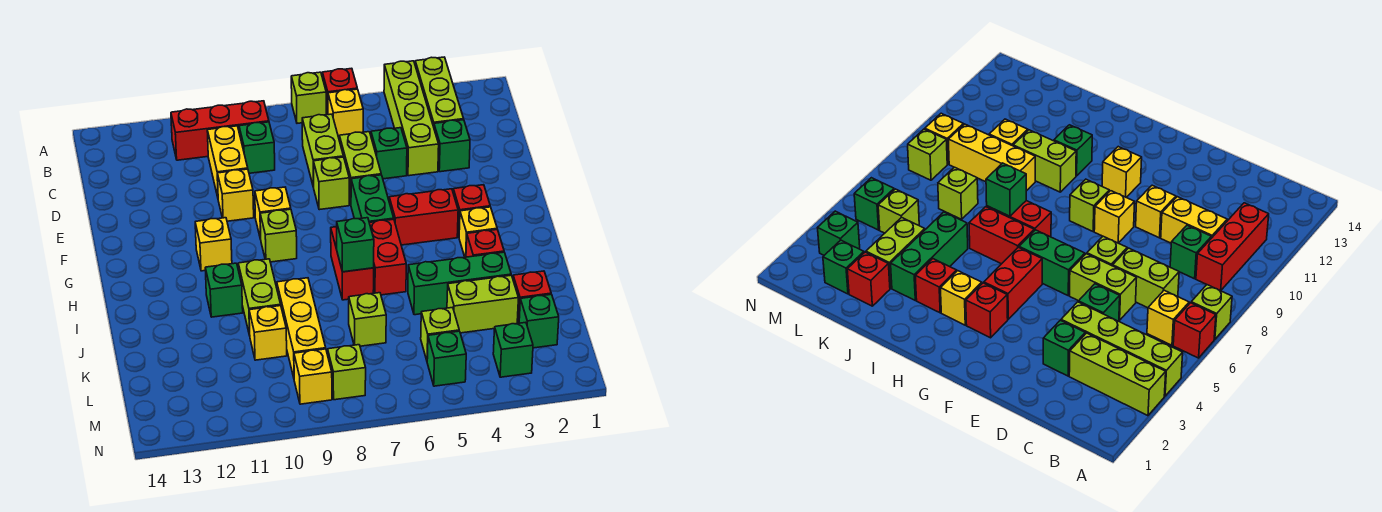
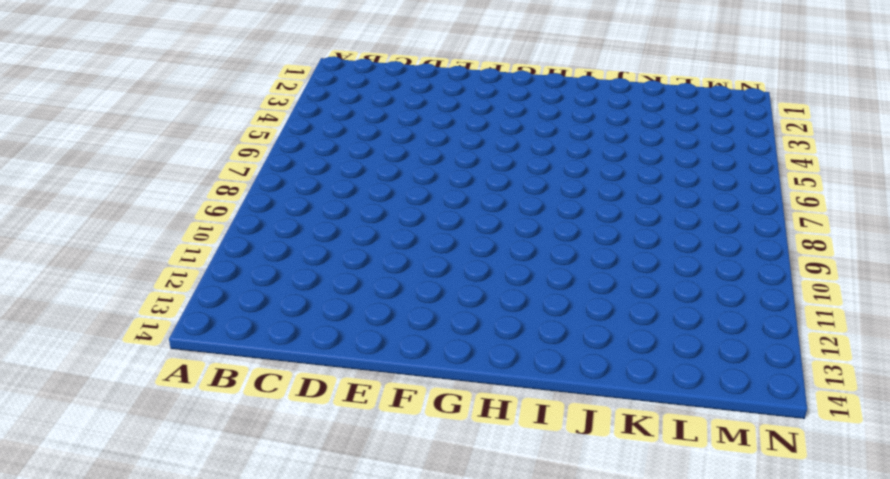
none -> lime brick A3:C3 level 1
none -> lime brick A4:D4 level 1
none -> red brick A6 level 1
none -> lime brick A7 level 1

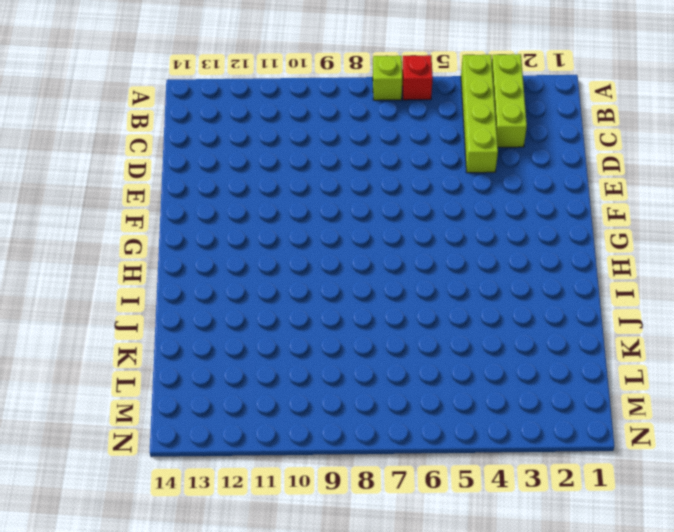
none -> yellow brick B6 level 1
none -> red brick B9:B11 level 1
none -> lime brick C7:D7 level 1
none -> green brick C9 level 1

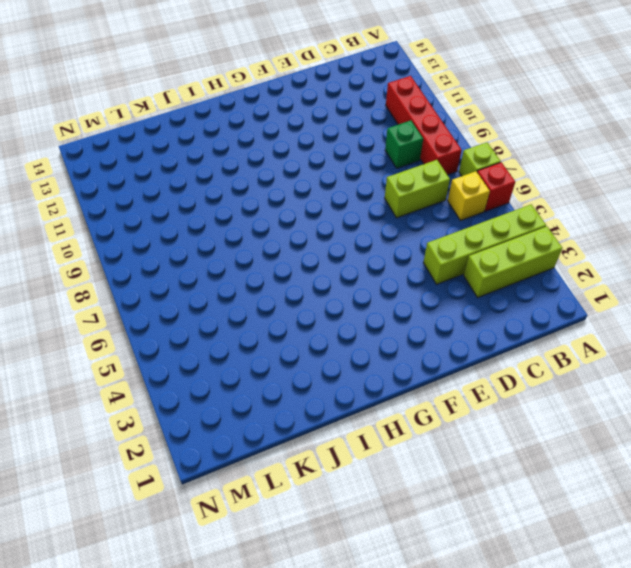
red brick B8:B11 level 1 -> red brick B9:B11 level 1
none -> yellow brick C10:D10 level 1
none -> green brick D3 level 1
none -> green brick D5 level 1
none -> lime brick D6:E6 level 1

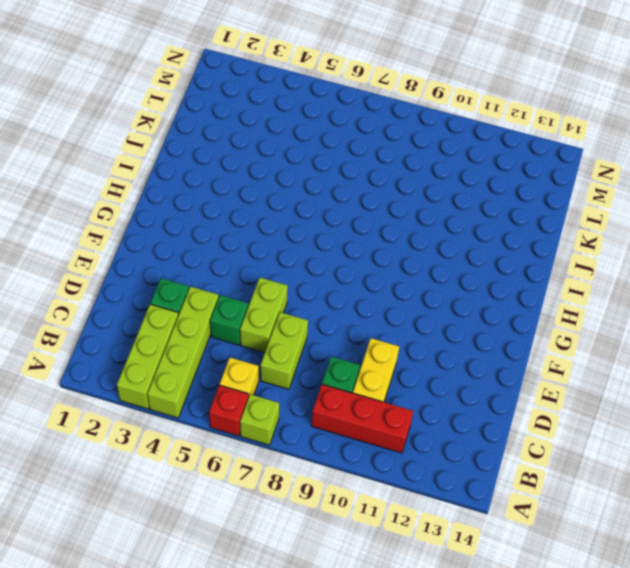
none -> lime brick E7 level 1
none -> yellow brick E10 level 1
none -> green brick F6:G6 level 1
none -> yellow brick F9 level 1

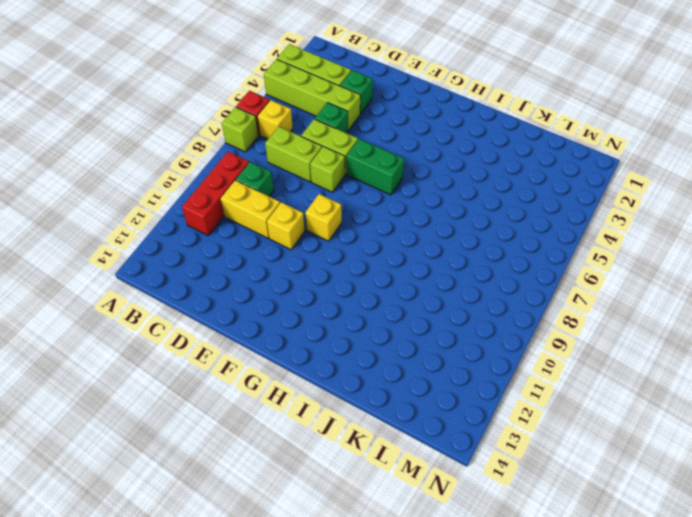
none -> red brick G3 level 1
none -> red brick G4:G5 level 1
none -> lime brick G9 level 1
none -> yellow brick G11 level 1

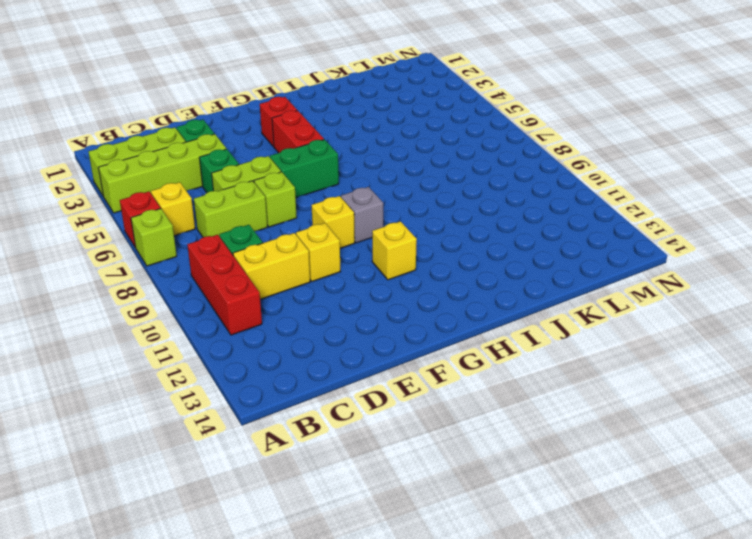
grey brick G9 level 1 -> lime brick G9 level 1
none -> yellow brick H3 level 1
none -> red brick H6:I6 level 1
none -> red brick H7:I7 level 1
none -> red brick I3 level 1

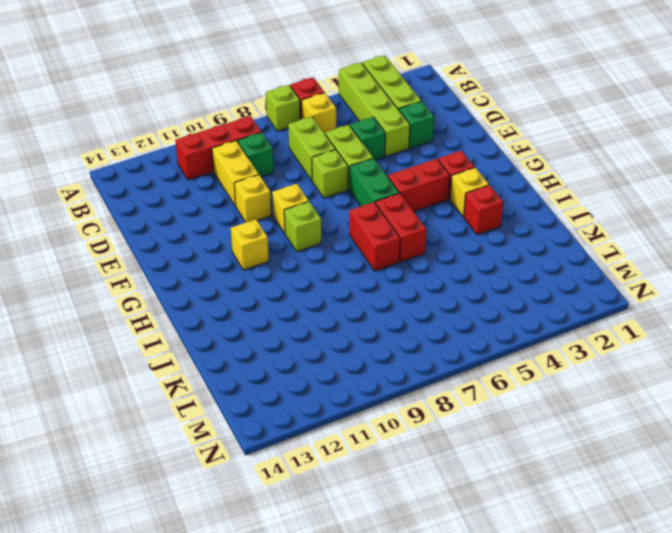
none -> lime brick I10:J10 level 1
none -> green brick I11 level 1
none -> green brick J3:J5 level 1
none -> yellow brick J9:L9 level 1

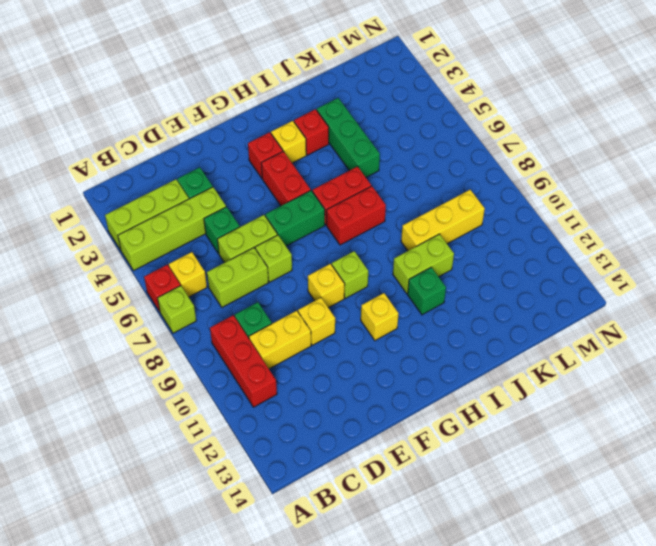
none -> red brick K2 level 1
none -> lime brick K3:K4 level 1
none -> lime brick K7 level 1
none -> yellow brick K10 level 1

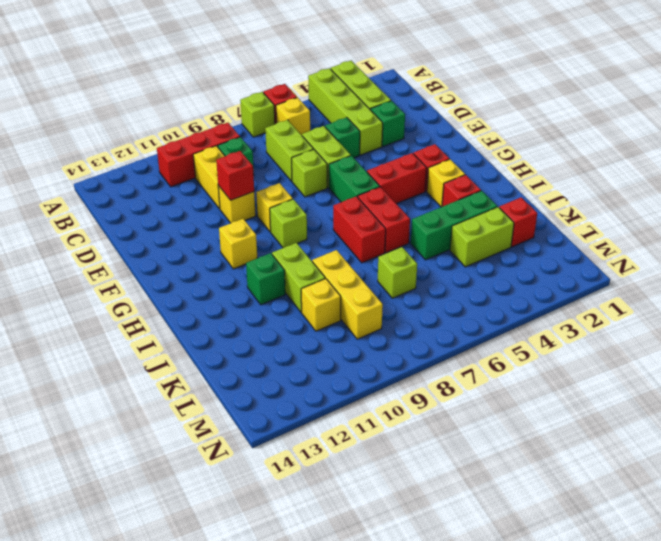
red brick E10 level 2 -> none
none -> green brick L2 level 1
none -> lime brick L5 level 1
none -> green brick M3 level 1
none -> green brick M5 level 1

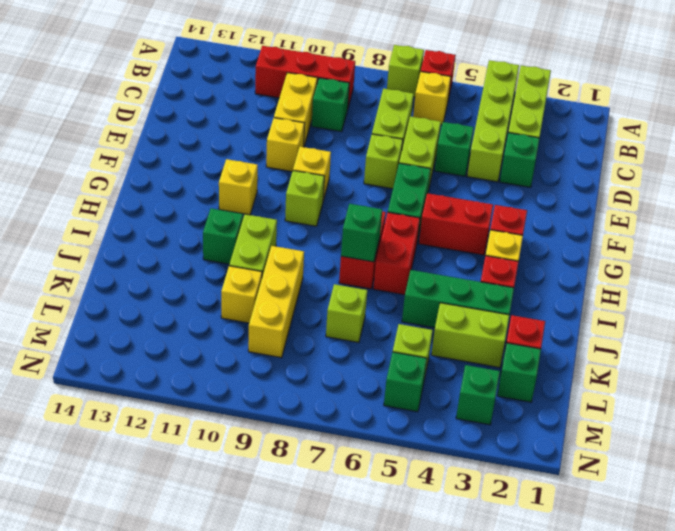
none -> lime brick M8 level 1
none -> yellow brick M9 level 1

